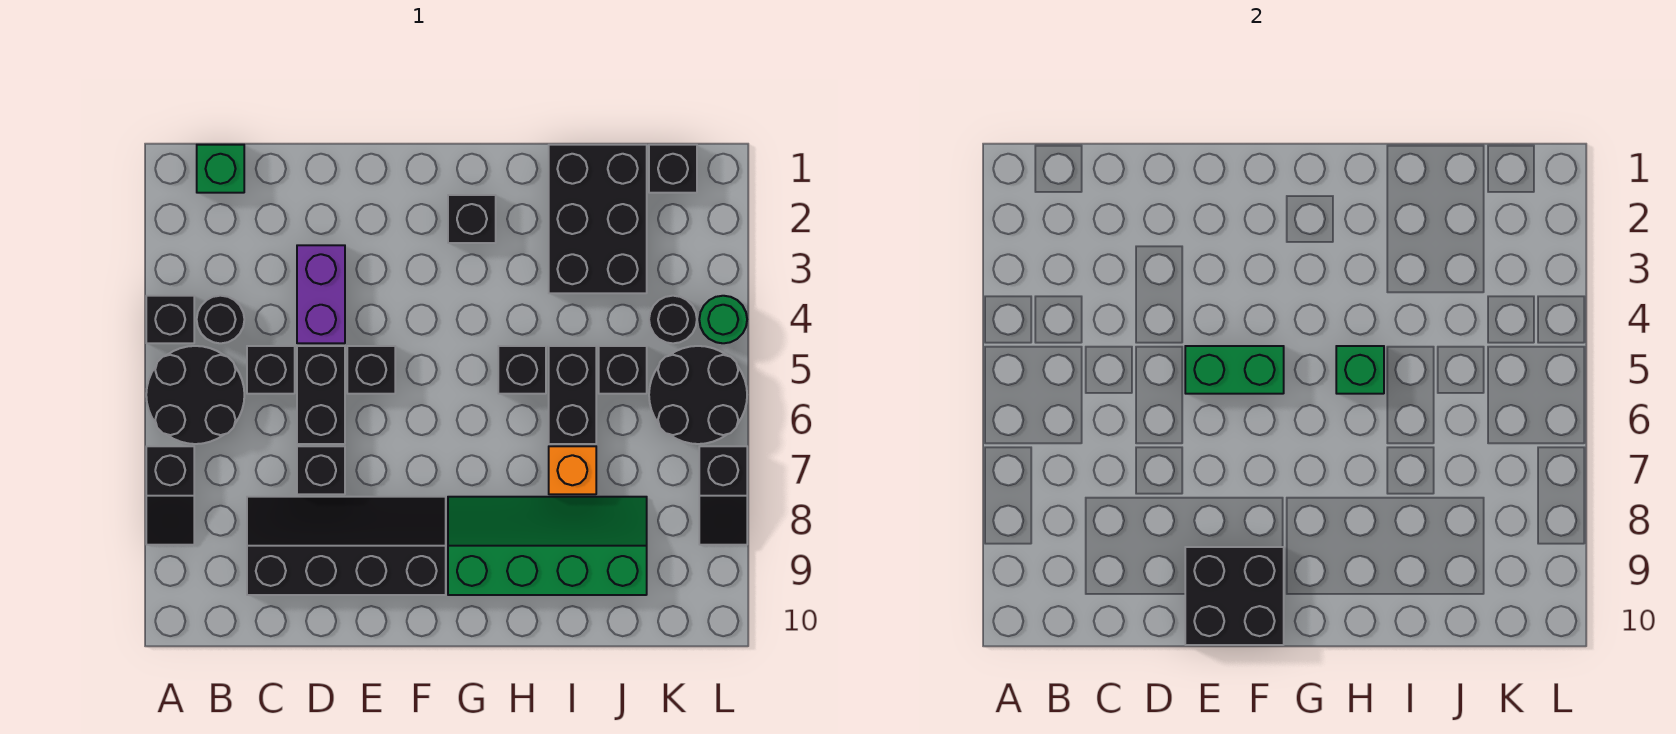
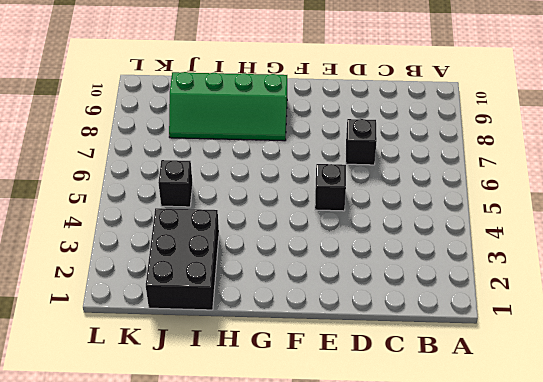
none -> black brick A4 level 1
none -> black round brick A5:B6 level 1
none -> black slope A7:A8 level 1 top 7

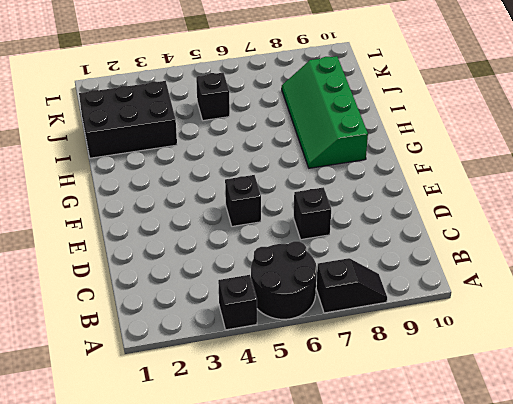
none -> green brick B1 level 1
none -> black round brick B4 level 1
none -> black brick C5 level 1

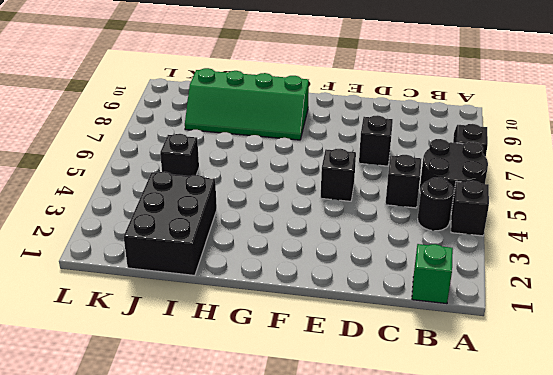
none -> black slope C8:F9 level 1 top 9
none -> purple brick D3:D4 level 1
none -> black brick D5:D6 level 1

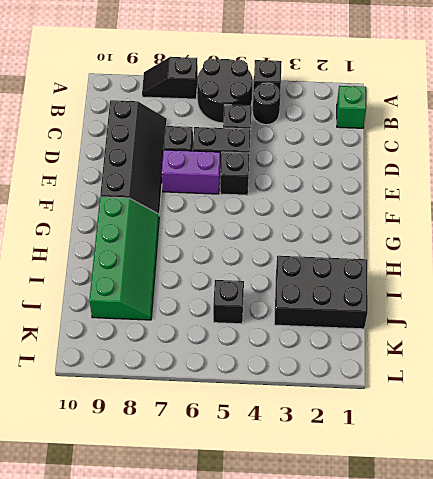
purple brick E6:E7 level 1 -> purple brick D3:D4 level 1
none -> black brick G2 level 1
none -> black brick H5 level 1
none -> black brick I5:I6 level 1

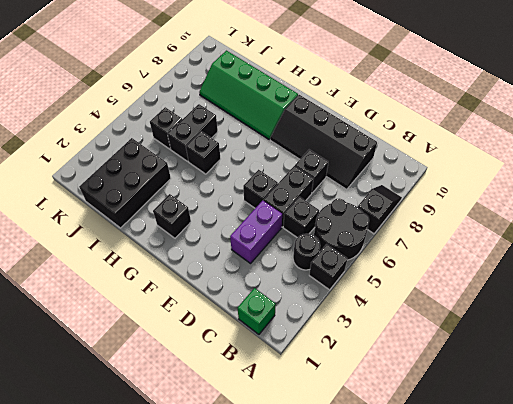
none -> orange brick I7 level 1
none -> black brick K1 level 1
none -> black round brick K4 level 1

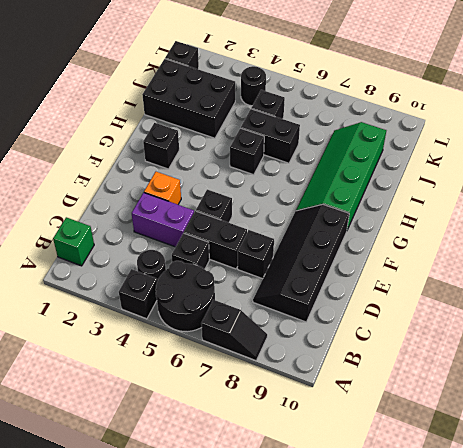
orange brick E3 level 1 -> orange brick I7 level 1
none -> black round brick K5:L6 level 1
none -> green round brick L4 level 1
none -> black slope L7:L8 level 1 top 7

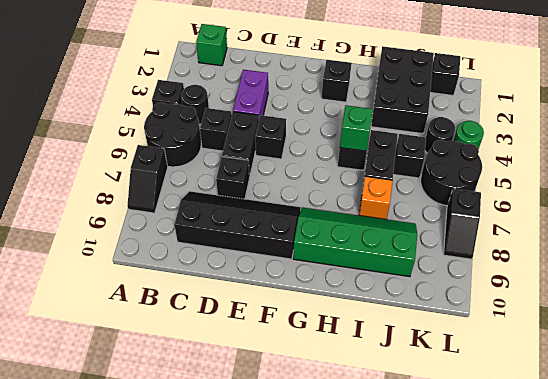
none -> green brick E5:F5 level 2
none -> black brick E9:F10 level 2

